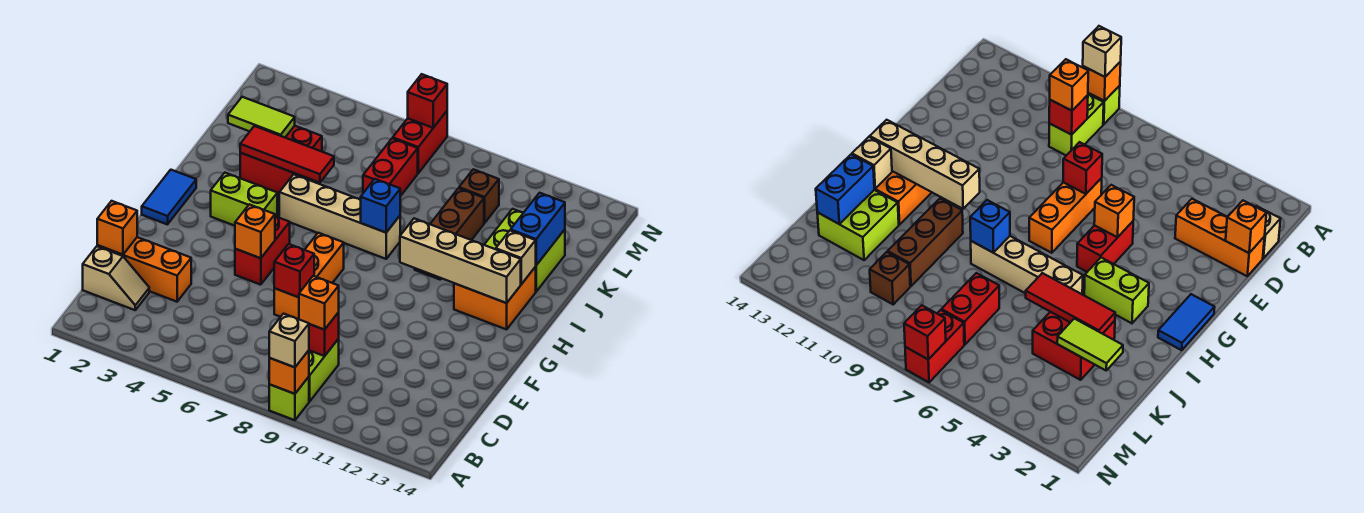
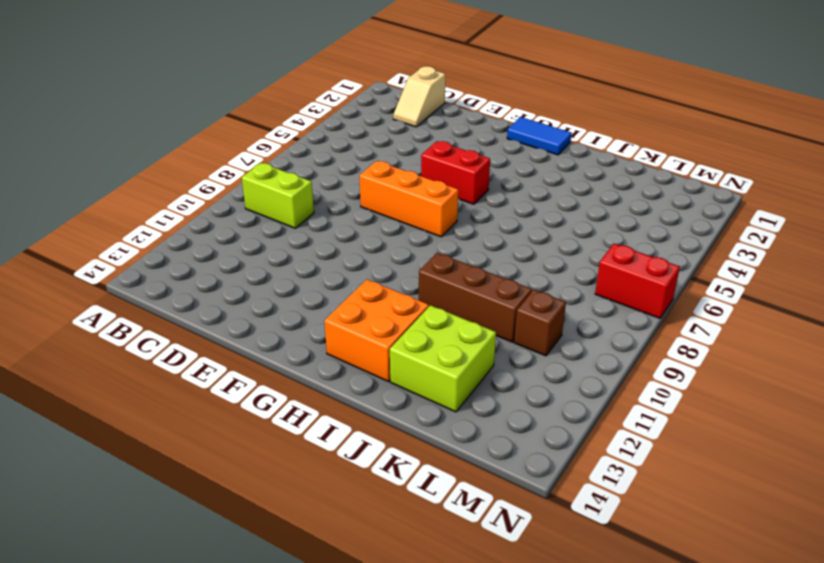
none -> lime brick A9 level 1
none -> orange brick D1:D3 level 1
none -> lime brick H3:H4 level 1
none -> tan brick I5:I8 level 1

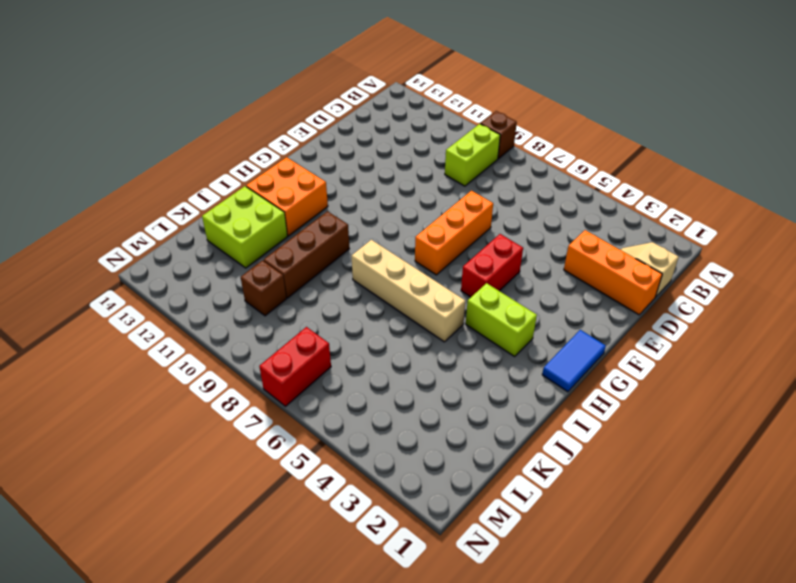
brown brick A9 level 1 -> lime brick A9 level 1
none -> red brick J3:K4 level 1
none -> red brick K7:L7 level 1
none -> orange brick A9 level 2
none -> red brick C9 level 2

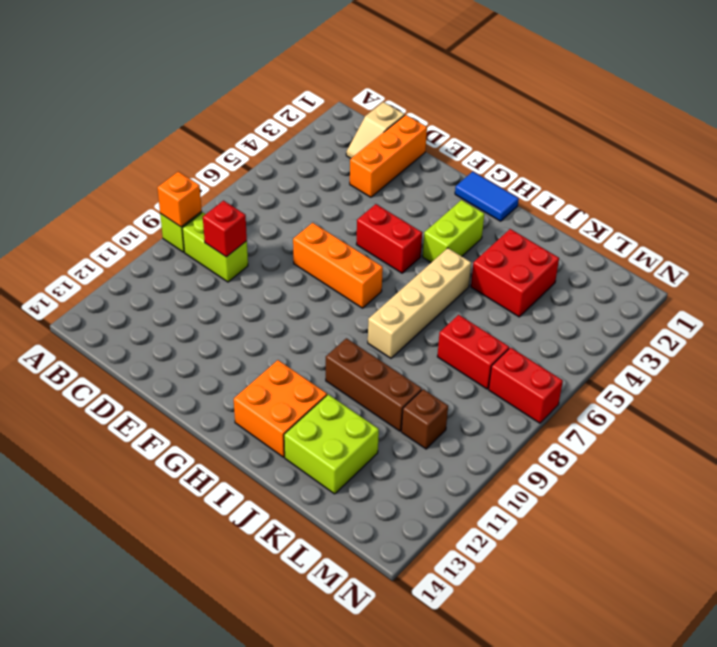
none -> orange brick D1 level 2
none -> red brick E7 level 2
none -> orange brick F5 level 2
none -> tan brick H10:H13 level 2

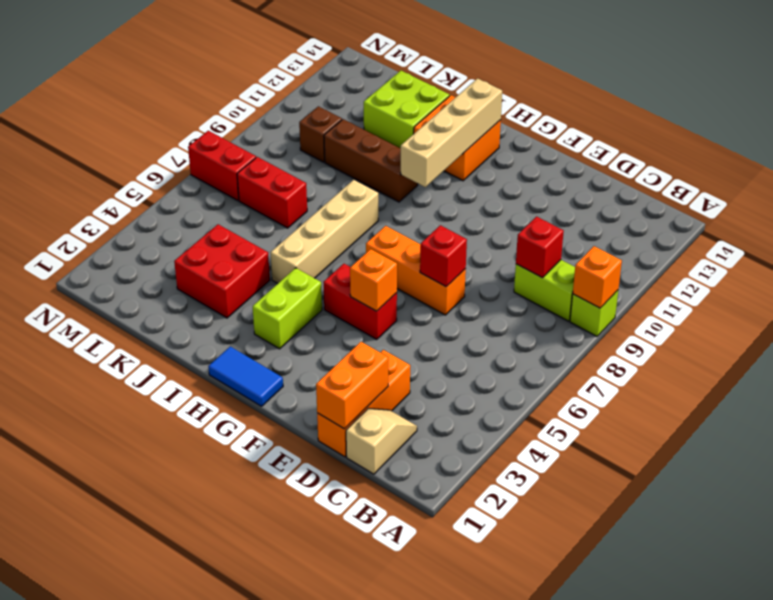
orange brick D1:D2 level 2 -> orange brick D1 level 2
none -> blue brick I8 level 2
none -> tan brick I13 level 2
none -> red tile J3:J5 level 2
none -> blue brick J13:K13 level 2

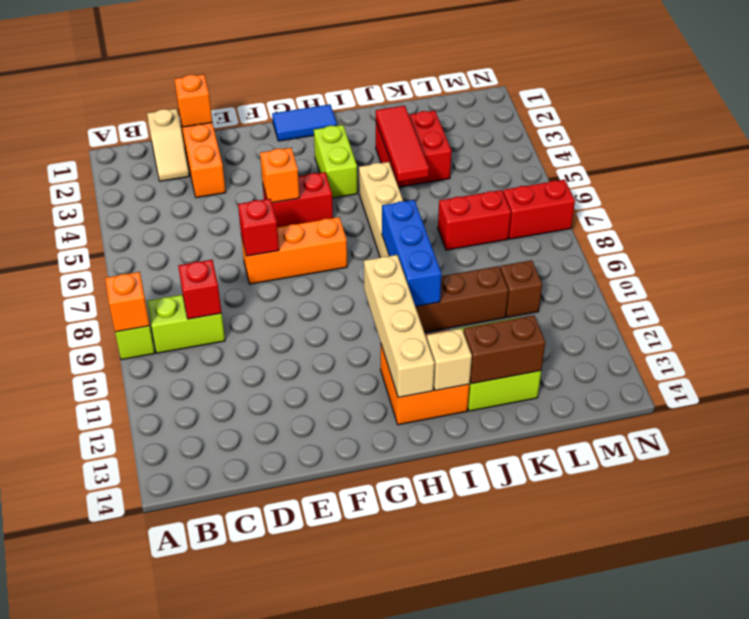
blue brick I8:I10 level 2 -> blue brick I8 level 2
brown brick J13:K13 level 2 -> blue brick J13:K13 level 2
none -> lime tile K2:K3 level 2
none -> red brick N7 level 2
none -> tan brick A9 level 3
none -> orange brick C9 level 3

